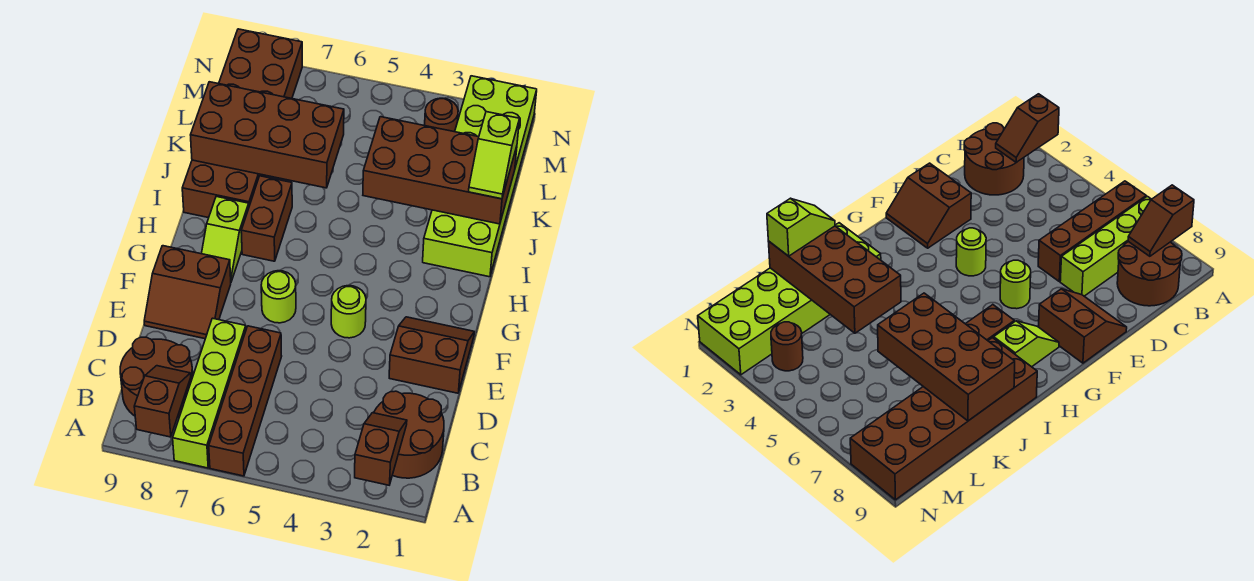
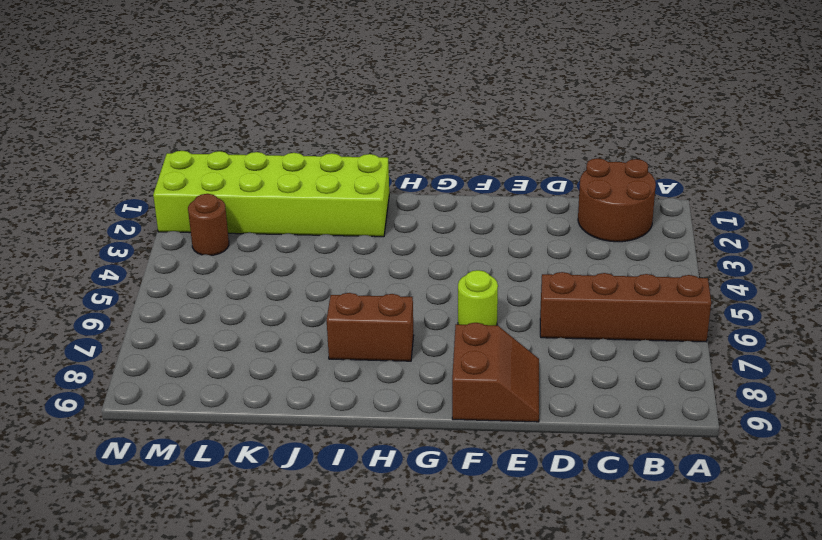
none -> lime brick A7:D7 level 1
none -> brown round brick B8:C9 level 1
none -> brown slope E1:F2 level 1 top E

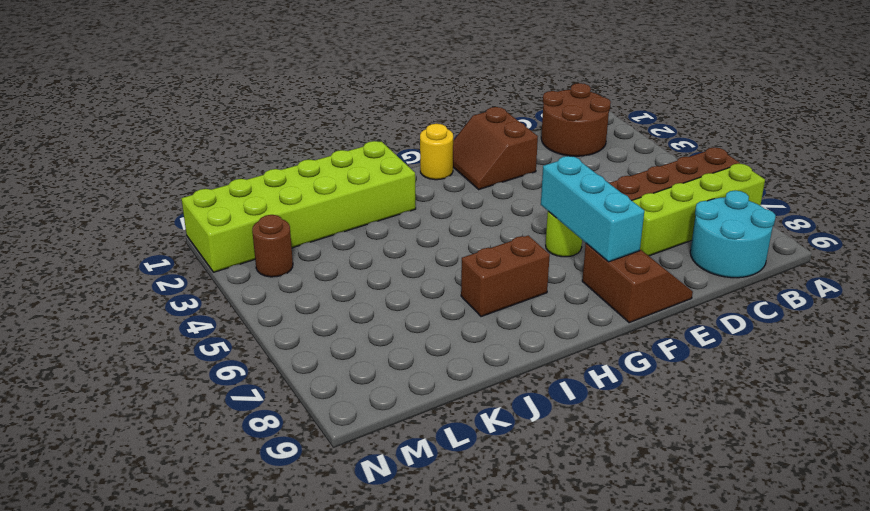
cyan round brick B8:C9 level 1 -> brown round brick B8:C9 level 1
cyan brick F6:F8 level 2 -> none
yellow round brick G1 level 1 -> none
none -> lime round brick F4 level 1
none -> lime slope G8:H8 level 1 top H
none -> brown brick I8:N9 level 1

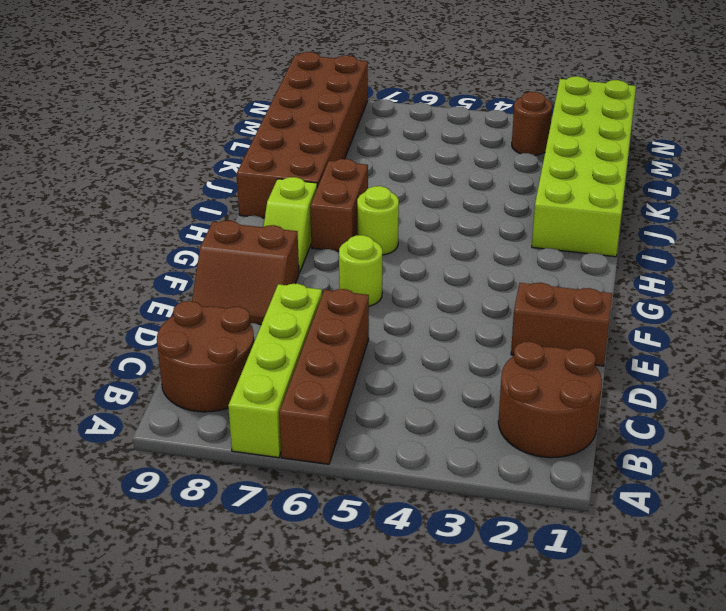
lime round brick H6 level 1 -> lime round brick F4 level 1
none -> brown slope A2:B2 level 2 top A
none -> brown slope A8:B8 level 2 top A
none -> brown brick J1:K4 level 2

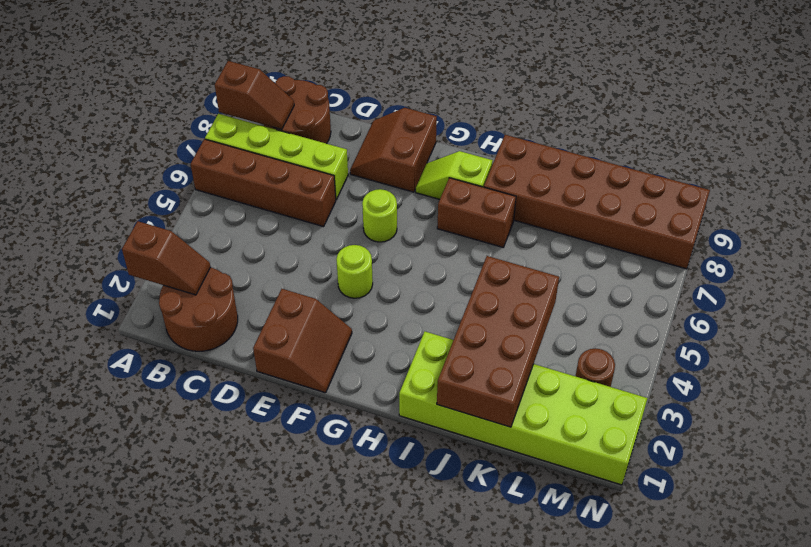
none -> brown brick J6:K9 level 2
none -> lime slope J1:K1 level 3 top K

